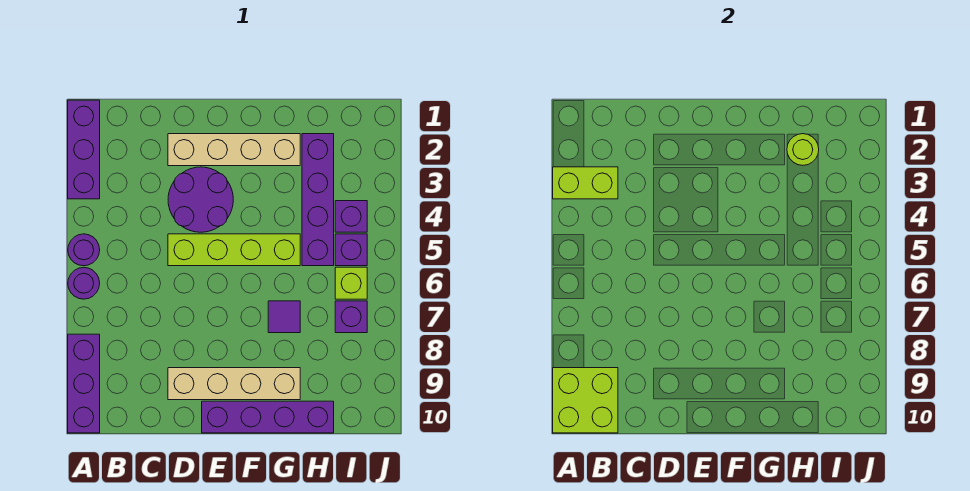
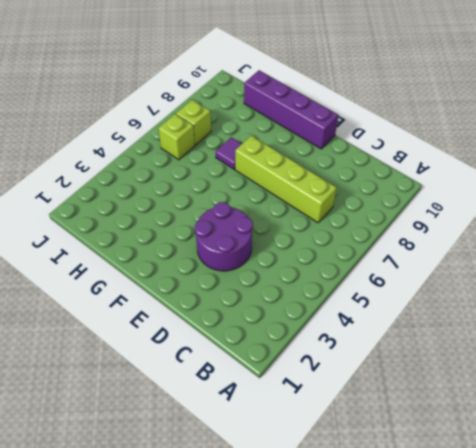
lime brick C7:F7 level 1 -> lime brick D5:G5 level 1
lime brick I7 level 1 -> purple brick I7 level 1
none -> purple brick A1:A3 level 1
none -> purple round brick A5 level 1
none -> purple round brick A6 level 1

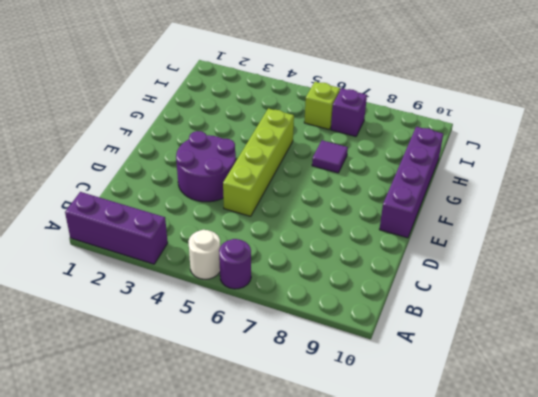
white round brick A5 level 1 -> purple round brick A5 level 1
none -> purple brick A8:A10 level 1
none -> tan brick D2:G2 level 1
none -> tan brick D9:G9 level 1

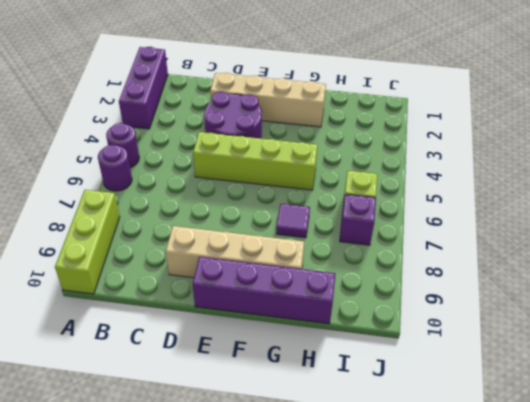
lime brick A8:A10 level 1 -> purple brick A8:A10 level 1
none -> purple brick H2:H5 level 1
none -> purple brick I4 level 1
none -> purple brick I5 level 1

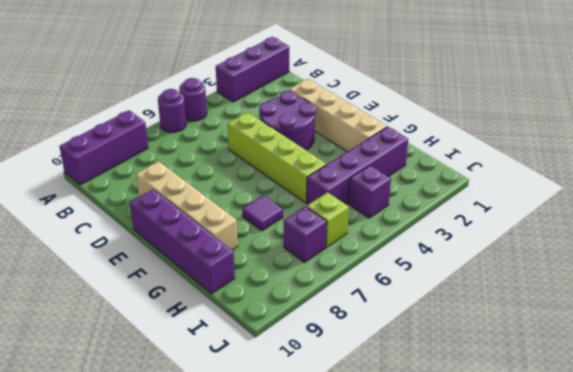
none -> purple brick I5 level 1
none -> lime brick A3:B3 level 2
none -> lime brick A9:B10 level 2

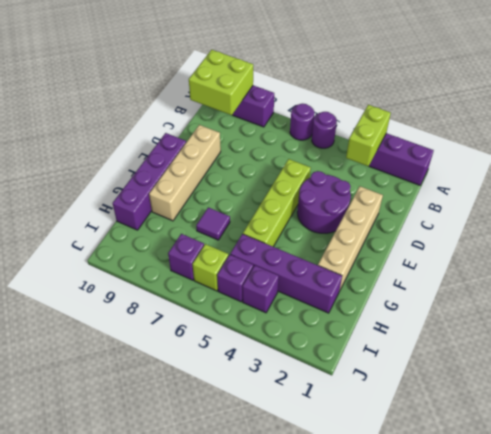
none -> lime round brick H2 level 2

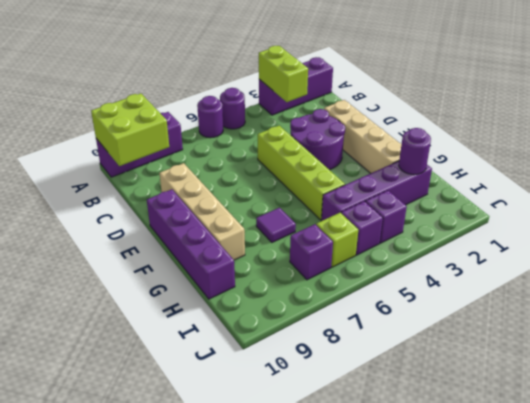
purple round brick H2 level 2 -> lime round brick H2 level 2

